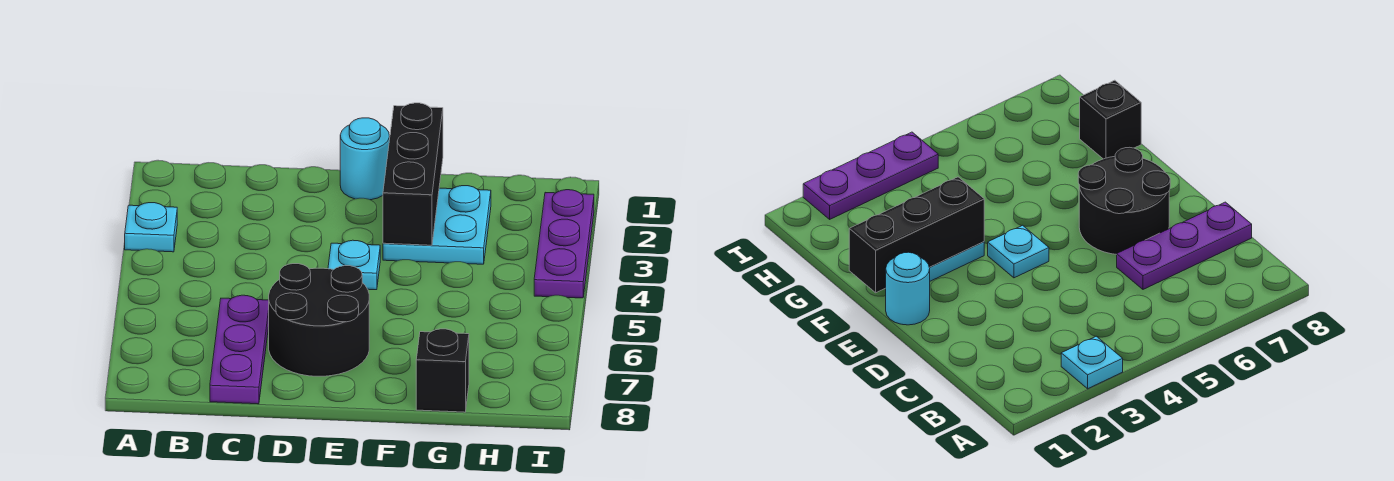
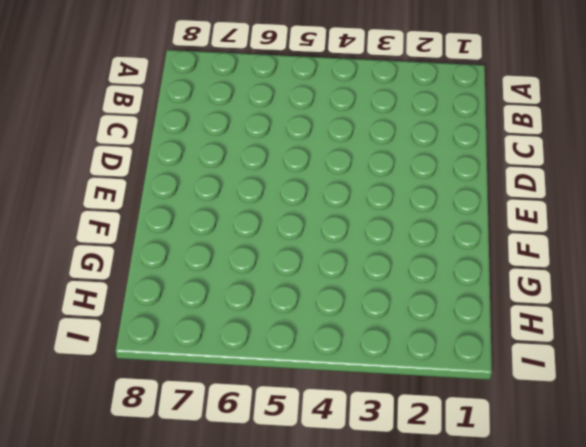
none -> cyan plate A3 level 1
none -> purple plate C6:C8 level 1

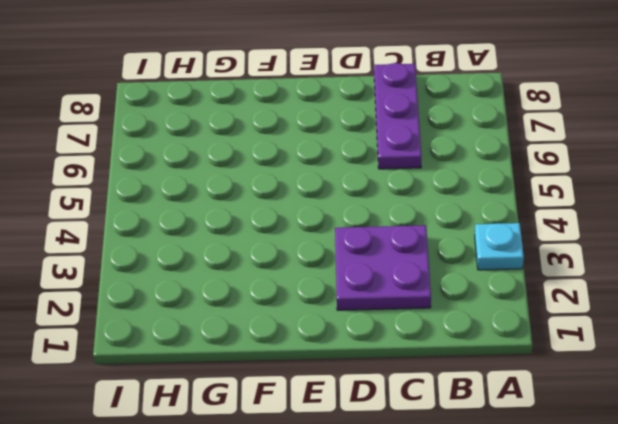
purple plate C2:D3 level 1 -> none
none -> black round brick D6:E7 level 1
none -> cyan round brick E1 level 1

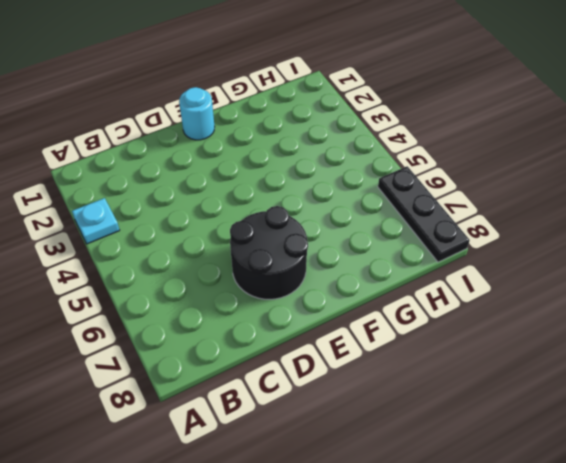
black plate I6:I8 level 1 -> none
none -> purple plate C6:C8 level 1
none -> cyan plate E4 level 1

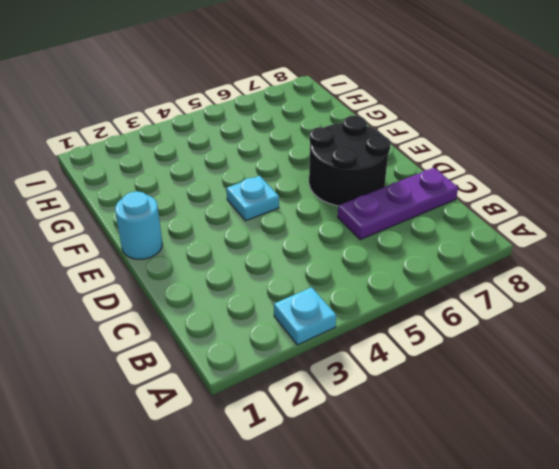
none -> cyan plate F2:G3 level 1
none -> black brick G8 level 1

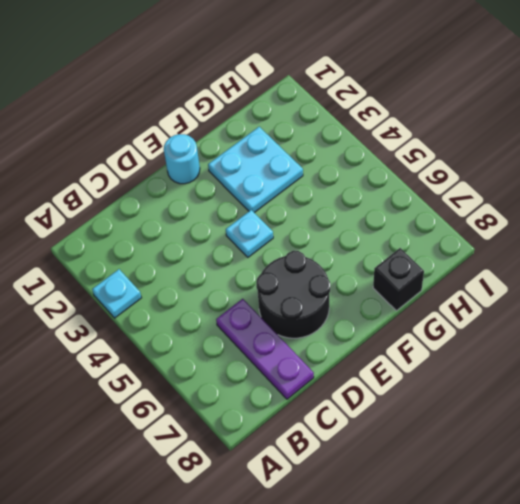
none -> purple plate I2:I4 level 1
none -> black brick F1:F3 level 2

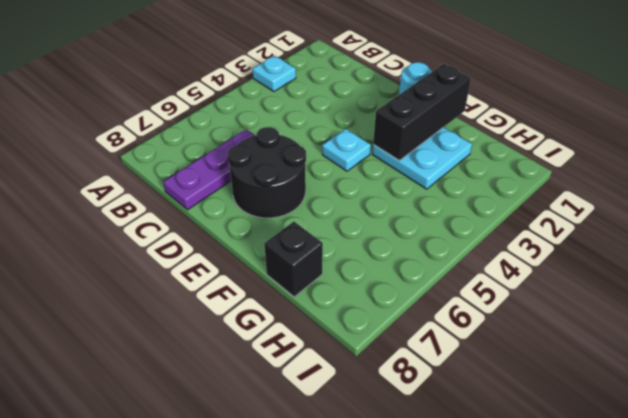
none -> purple plate I2:I4 level 1

